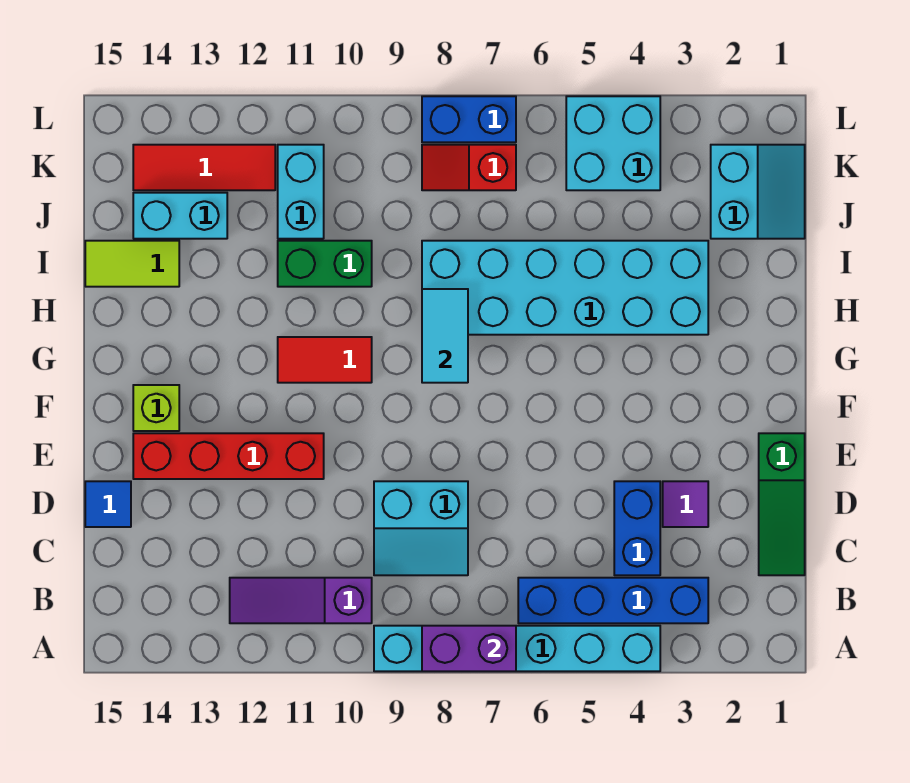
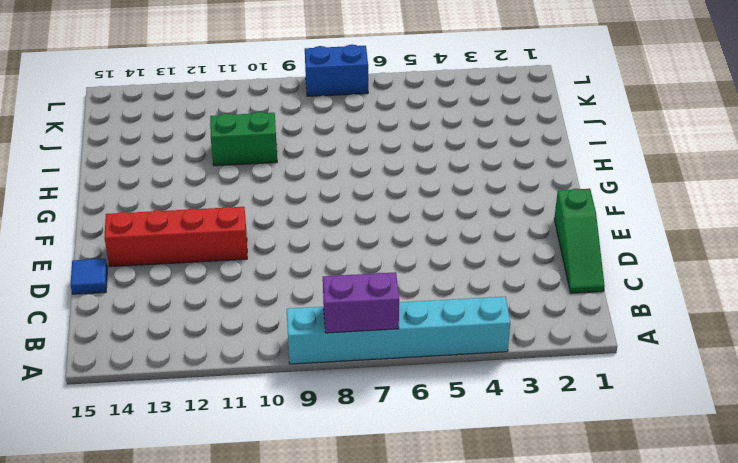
none -> blue brick B3:B6 level 1
none -> purple slope B10:B12 level 1 top 10
none -> blue brick C4:D4 level 1

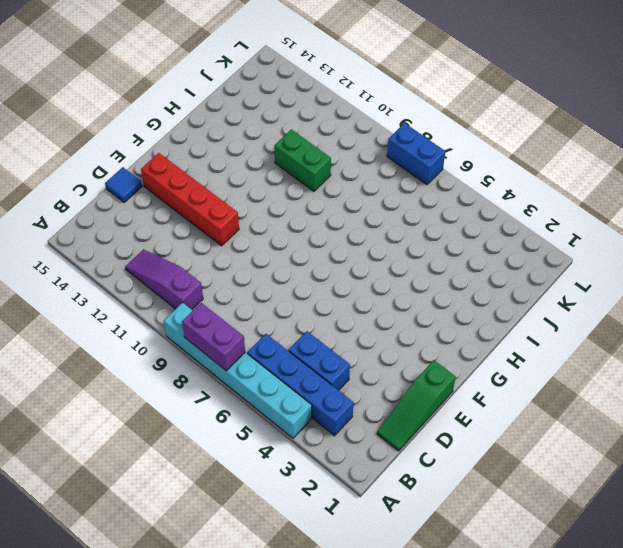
blue brick C4:C5 level 1 -> blue brick C4:D4 level 1
none -> cyan slope C8:D9 level 1 top D
none -> purple tile D3 level 1
none -> lime brick F14 level 1

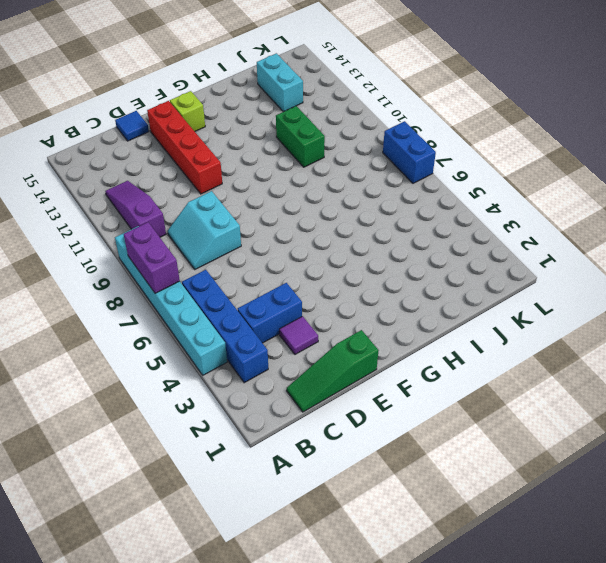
none -> red tile G10:G11 level 1
none -> cyan brick H3:I8 level 1
none -> lime tile I14:I15 level 1

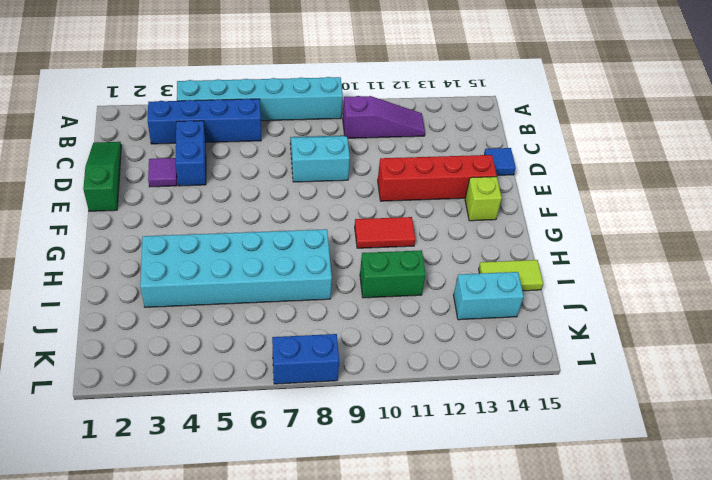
none -> cyan slope J1:K2 level 1 top 2
none -> cyan brick J11:K11 level 1
none -> cyan brick K4:L5 level 1

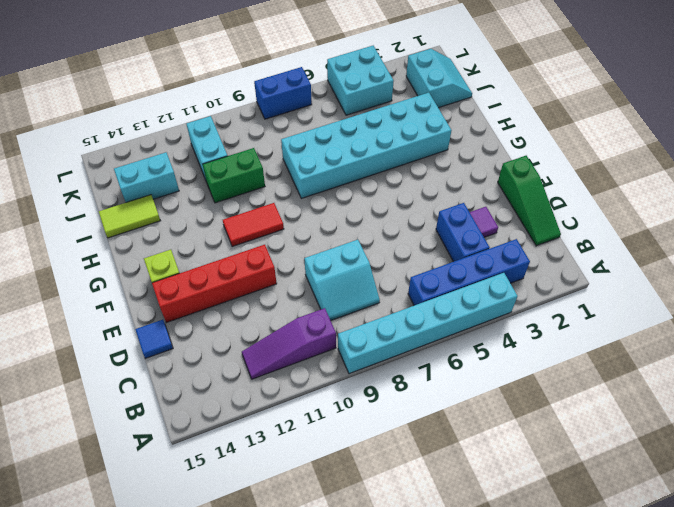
none -> red slope K7:K8 level 1 top 7
none -> red tile K12:K14 level 1
none -> purple brick A7:A8 level 2

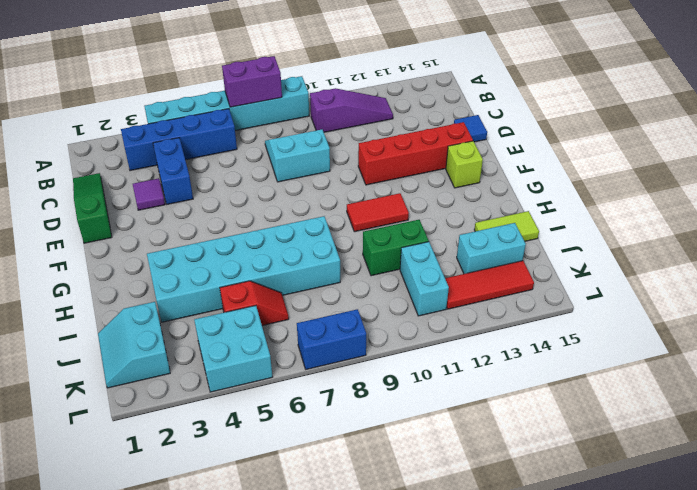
red slope J5:J6 level 1 top 5 -> red slope K7:K8 level 1 top 7
none -> cyan tile G8:H8 level 2

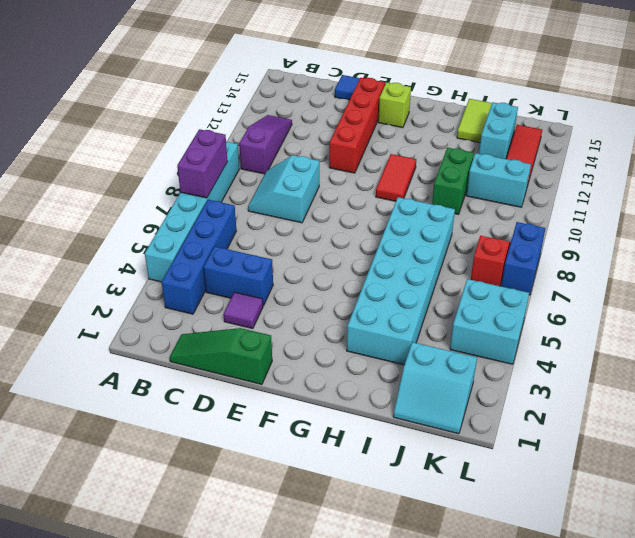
none -> cyan tile G8:H8 level 2

